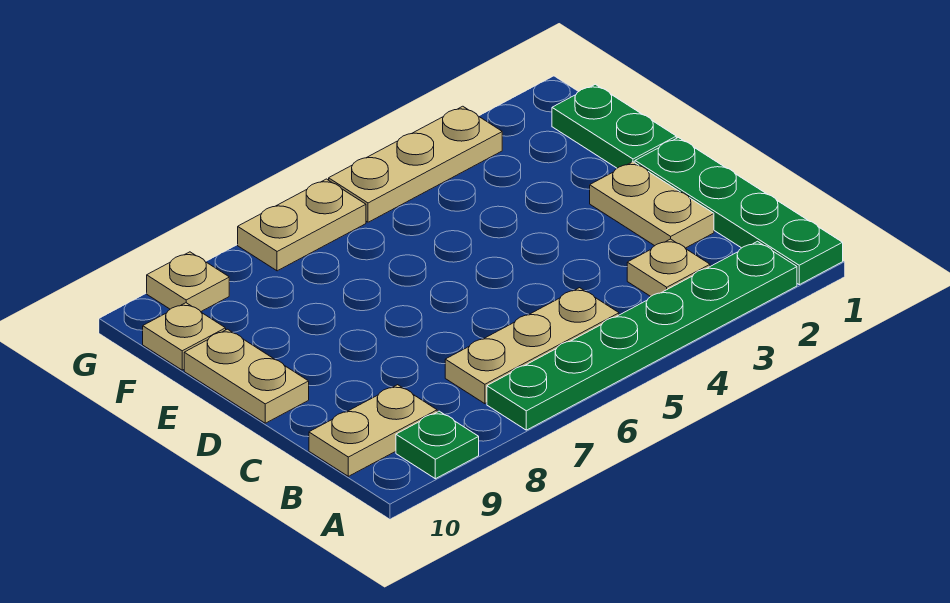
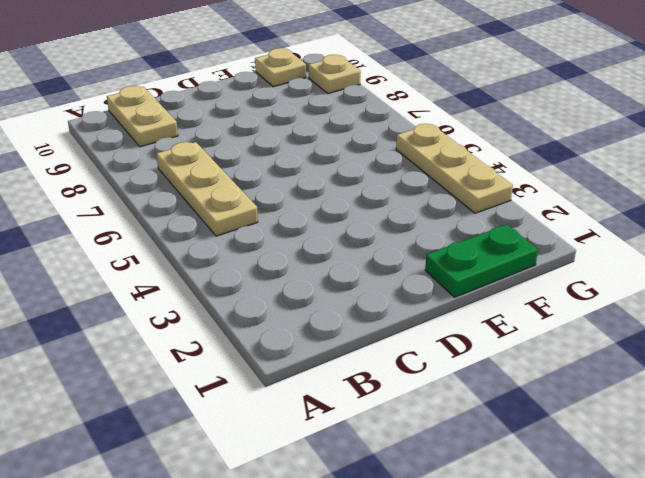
none -> green plate A1:D1 level 1
none -> green plate A2:A7 level 1
none -> green plate A9 level 1

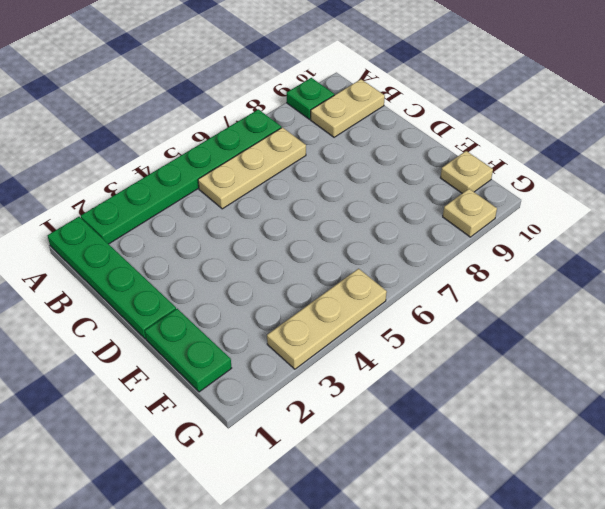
none -> tan plate B3 level 1
none -> tan plate C2:D2 level 1
none -> tan plate D10:E10 level 1

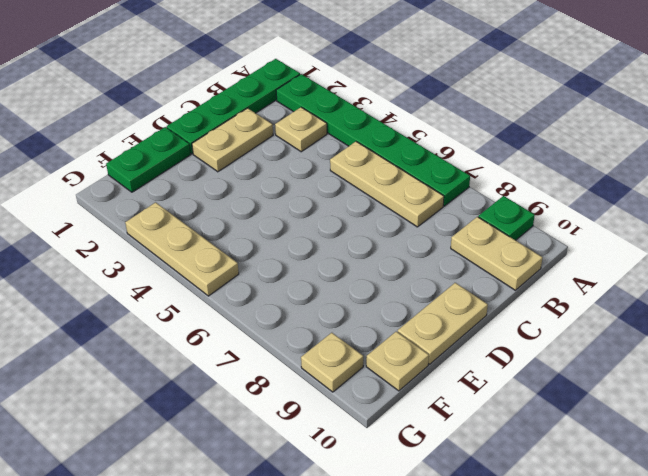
none -> tan plate G6:G7 level 1

